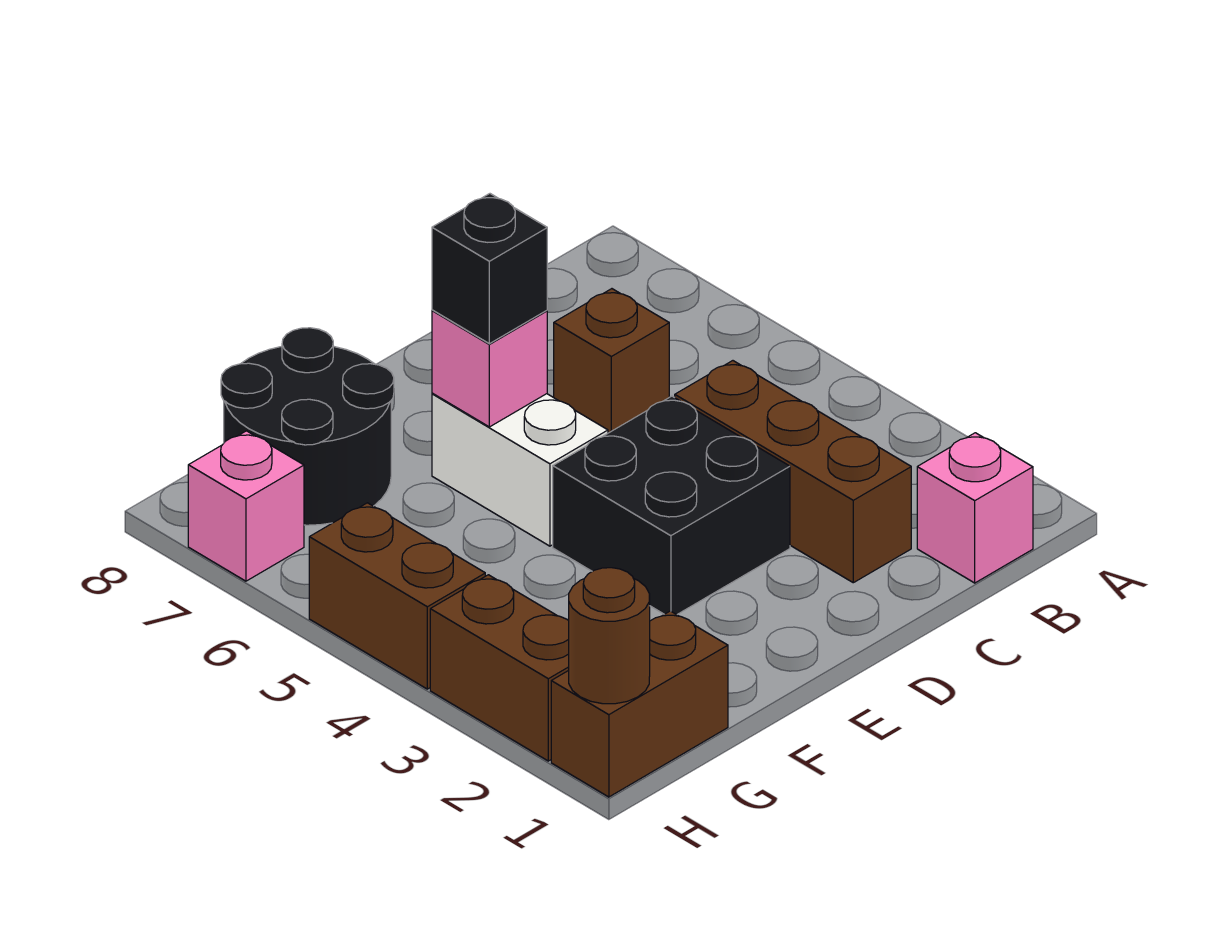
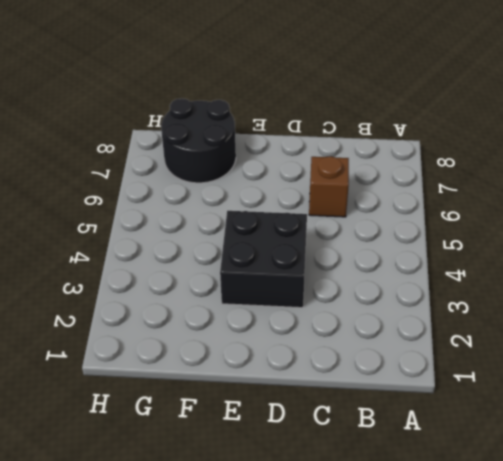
none -> pink brick B1 level 1
none -> brown brick C2:C4 level 1
none -> white brick E5:E6 level 1

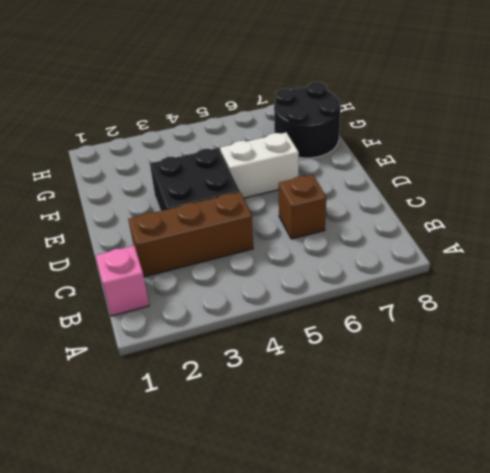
none -> brown brick G1:H1 level 1
none -> brown brick H2:H3 level 1
none -> brown brick H4:H5 level 1

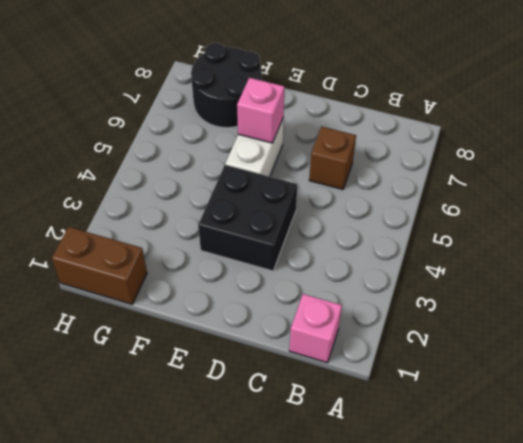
none -> brown brick C2:C4 level 1
none -> brown brick H2:H3 level 1
none -> brown brick H4:H5 level 1

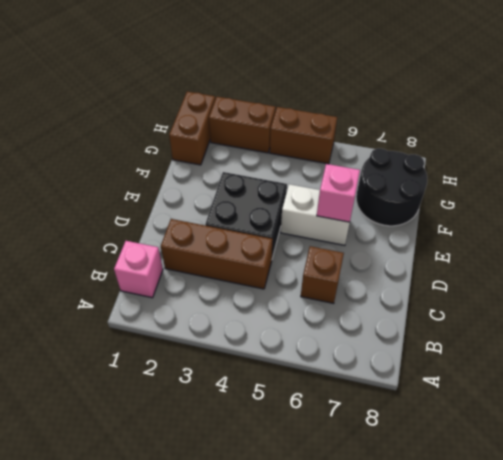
none -> pink brick H7 level 1
none -> brown round brick H1 level 2
none -> black brick E6 level 3

